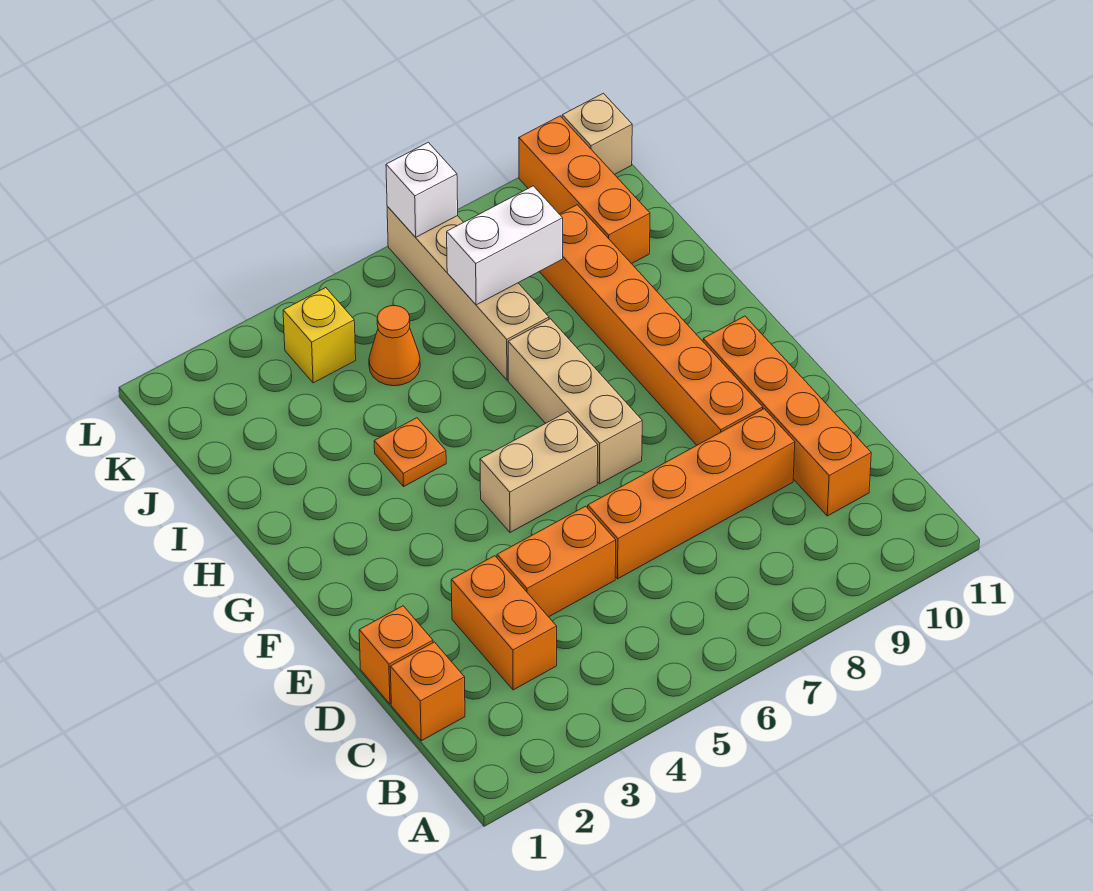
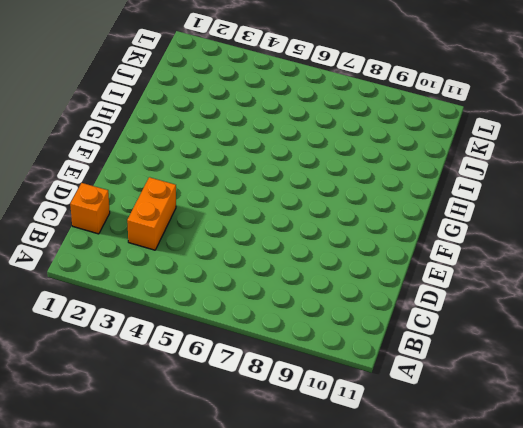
none -> orange brick C10:F10 level 1
none -> orange brick D1 level 1
none -> orange brick D4:D5 level 1

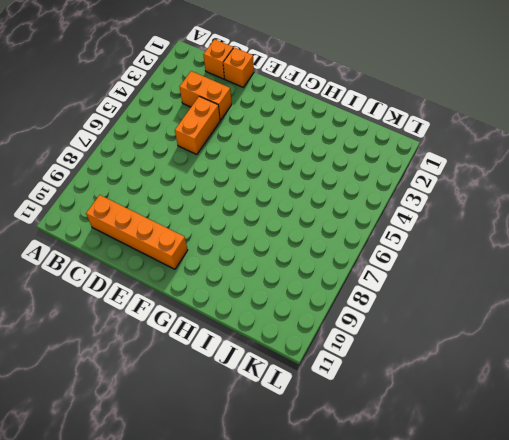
none -> orange brick D6:D9 level 1
none -> orange brick E9:J9 level 1
none -> tan brick F5:F6 level 1

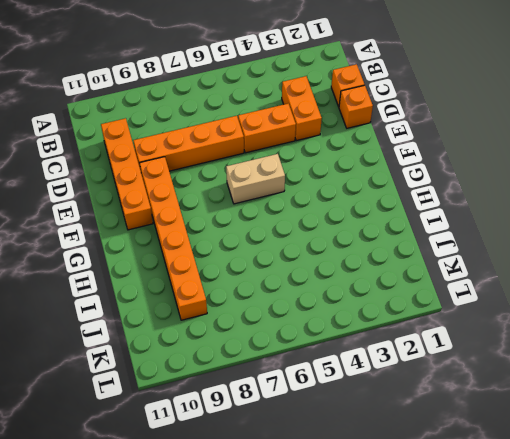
none -> tan brick F7:H7 level 1
none -> orange plate H4 level 1
none -> tan brick I7:L7 level 1

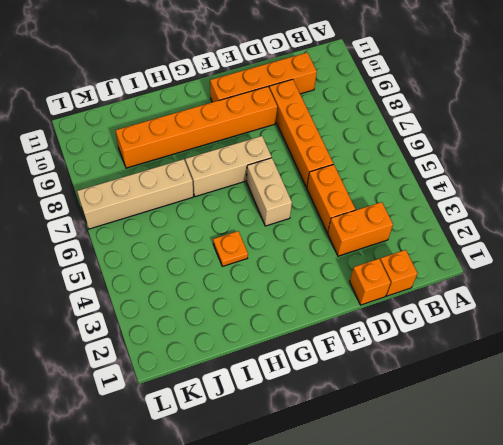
none -> orange cone J5 level 1
none -> orange brick J10:L10 level 1
none -> yellow brick K4 level 1

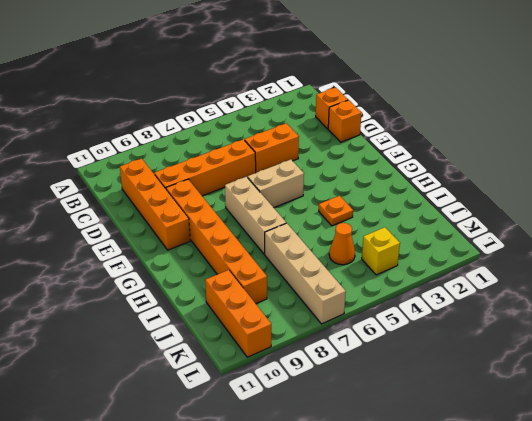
none -> orange brick C3:D3 level 1
none -> tan brick L11 level 1
none -> white brick J7:J8 level 2

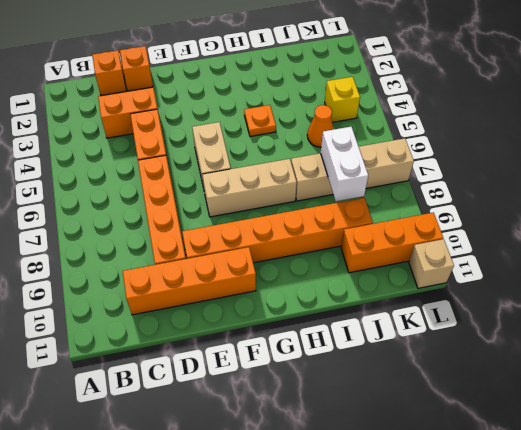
none -> white brick L7 level 2

